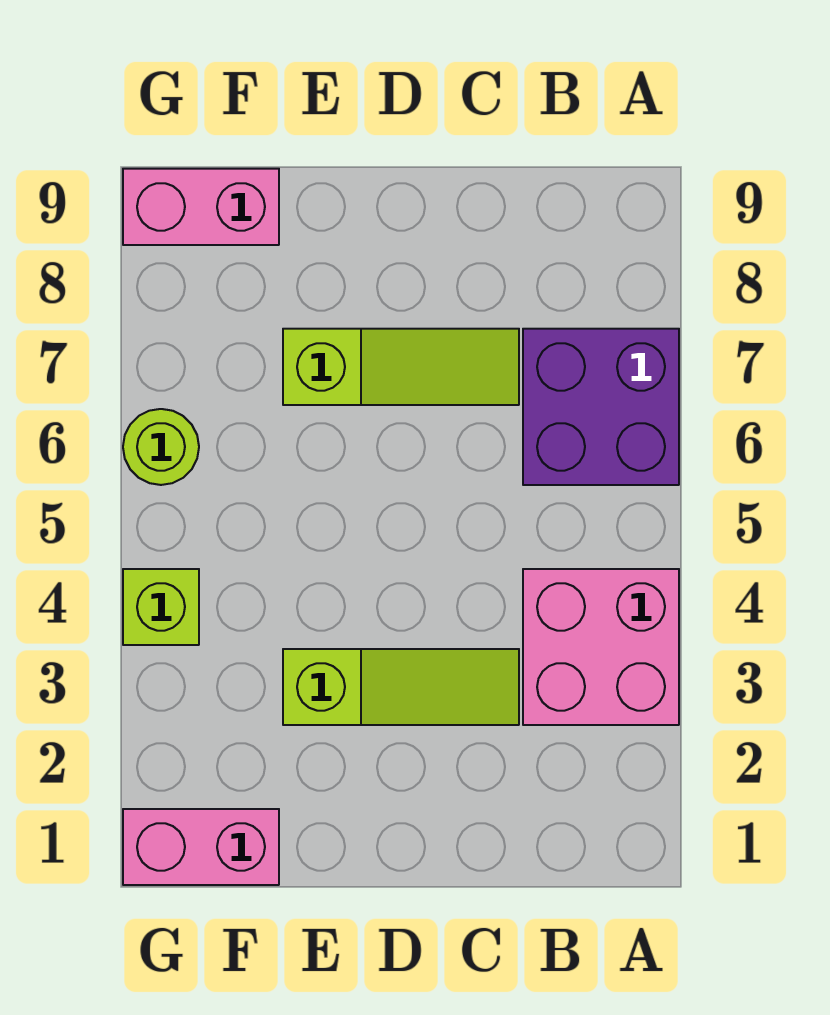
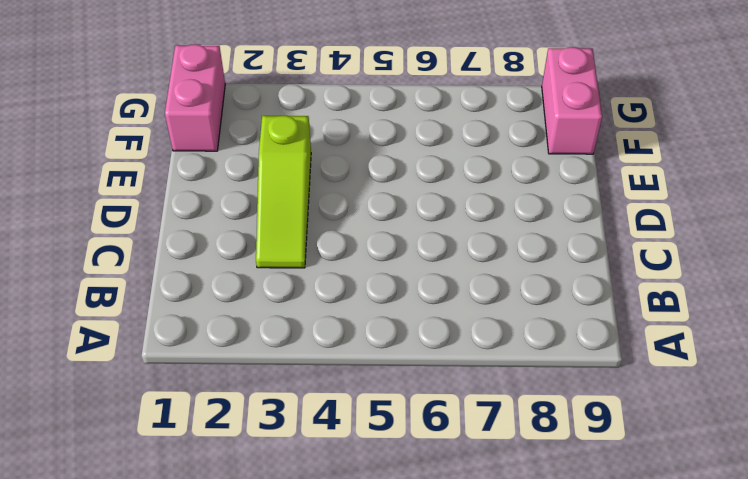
none -> pink brick A3:B4 level 1
none -> purple brick A6:B7 level 1

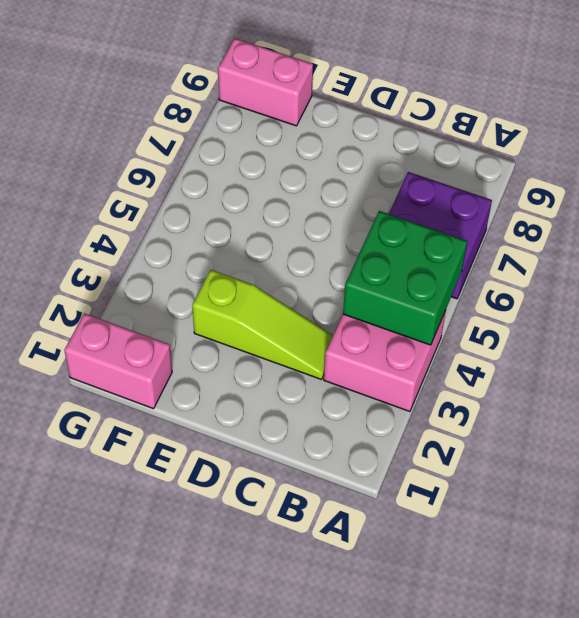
green brick A4:B5 level 2 -> none
none -> lime slope C7:E7 level 1 top E
none -> lime brick G4 level 1

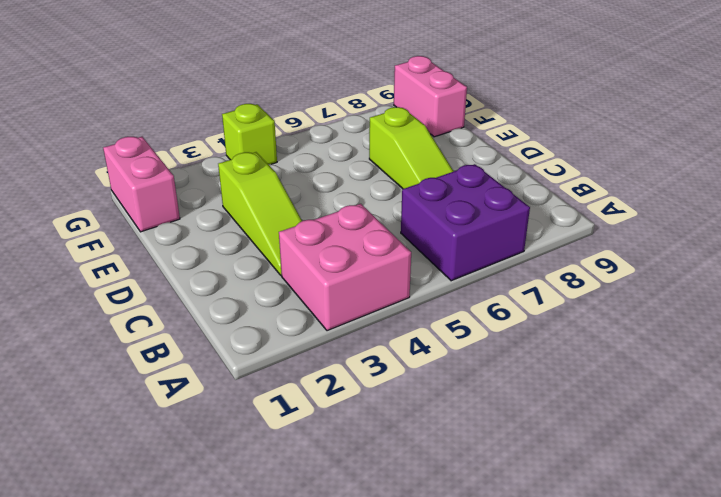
none -> lime round brick G6 level 1

